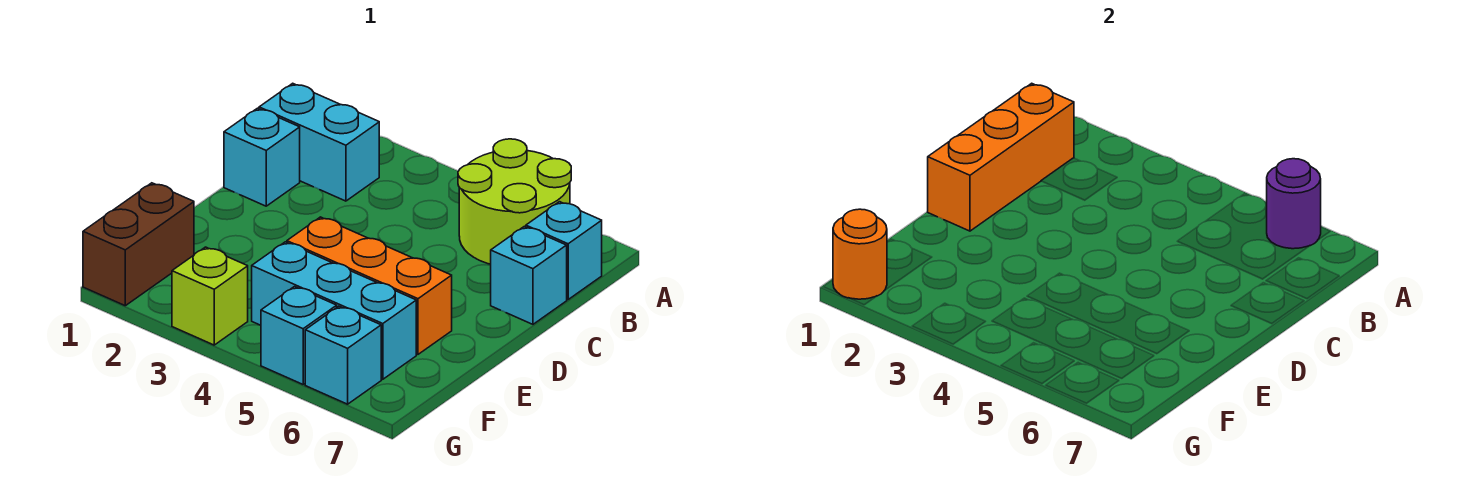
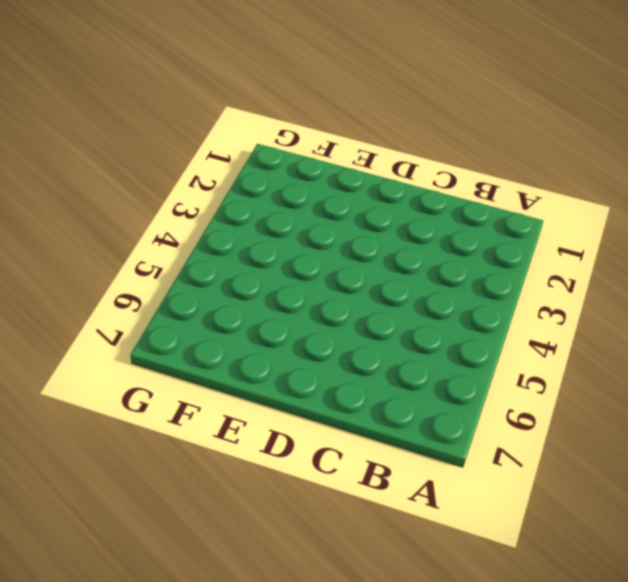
none -> lime round brick A5:B6 level 1
none -> cyan brick B1:B2 level 1
none -> cyan brick B7 level 1

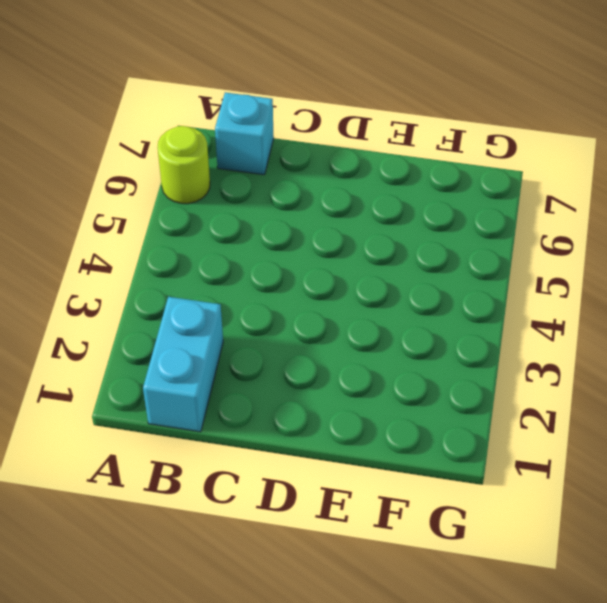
lime round brick A6 level 1 -> lime round brick A5:B6 level 1
none -> cyan brick C1 level 1
none -> cyan brick C7 level 1
none -> orange brick E4:E6 level 1

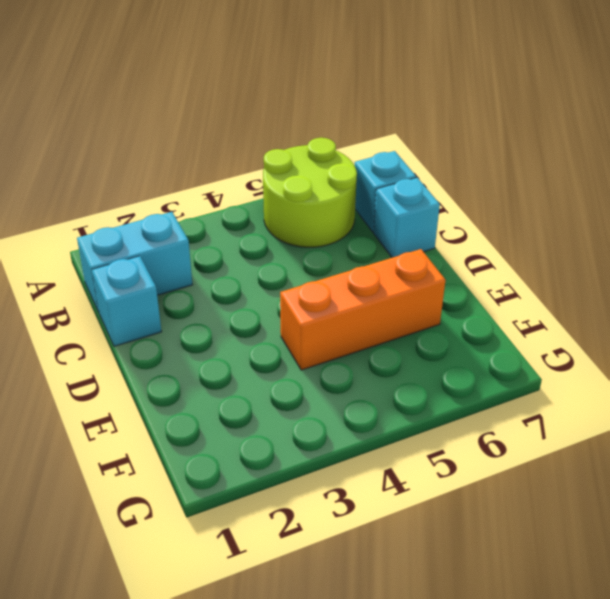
none -> brown brick F1:G1 level 1
none -> cyan brick F4:F6 level 1
none -> lime brick G3 level 1

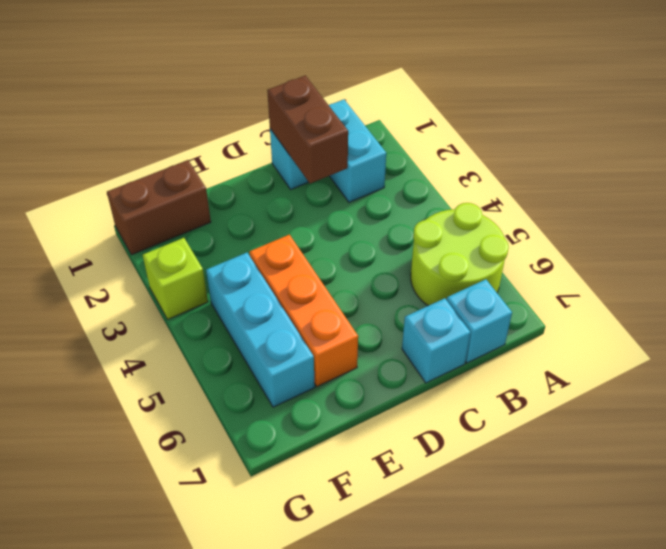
brown brick C1:C2 level 2 -> orange brick B1:D1 level 2
none -> cyan brick G5 level 1
none -> cyan brick G6 level 1
none -> purple round brick A6 level 2

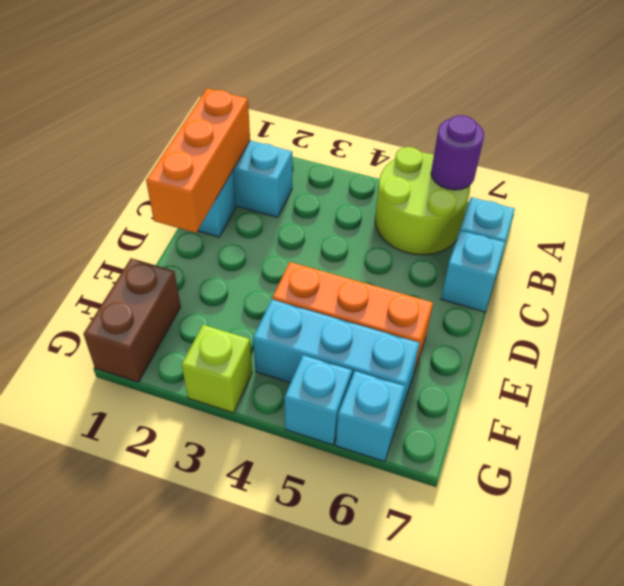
none -> orange round brick G1 level 2

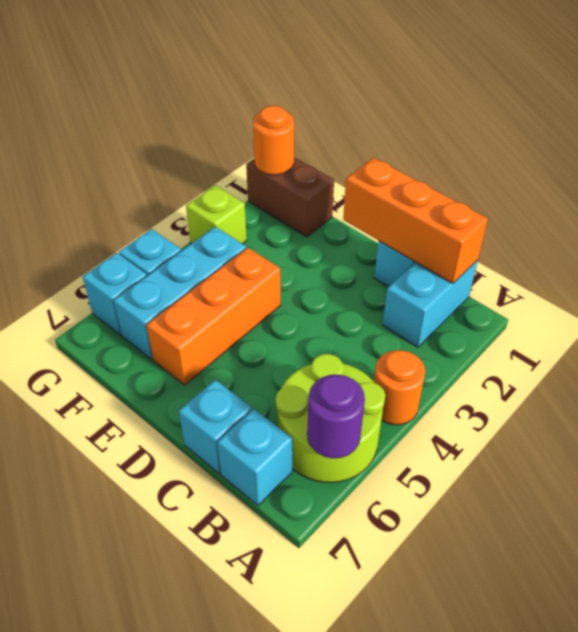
orange round brick A4 level 1 -> none

